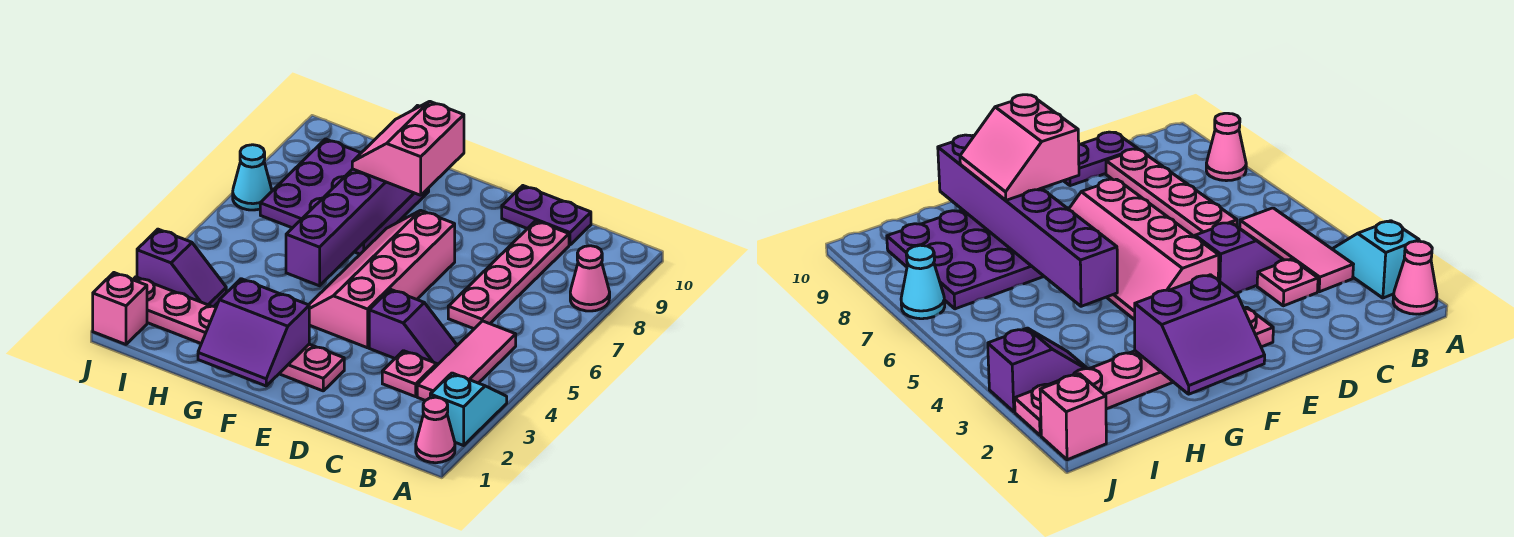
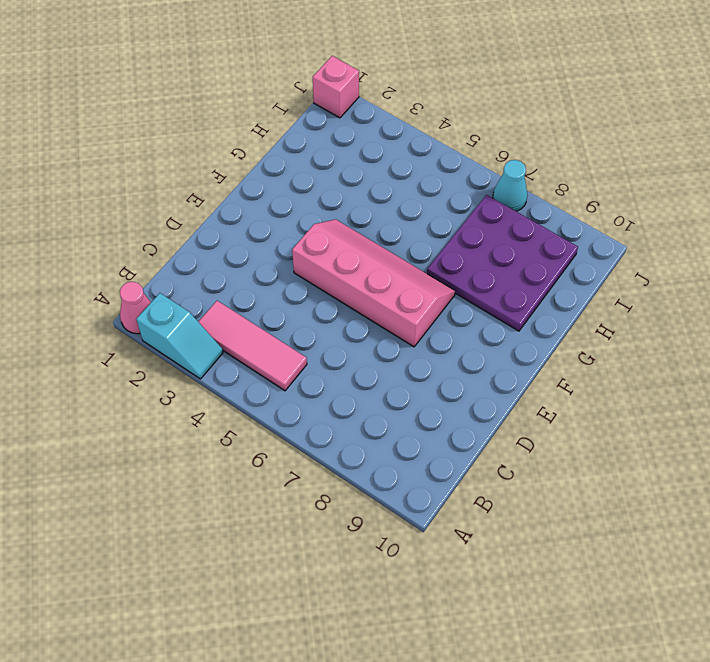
none -> pink cone A8 level 1
none -> pink plate C3 level 1
none -> purple slope C4:D4 level 1 top D

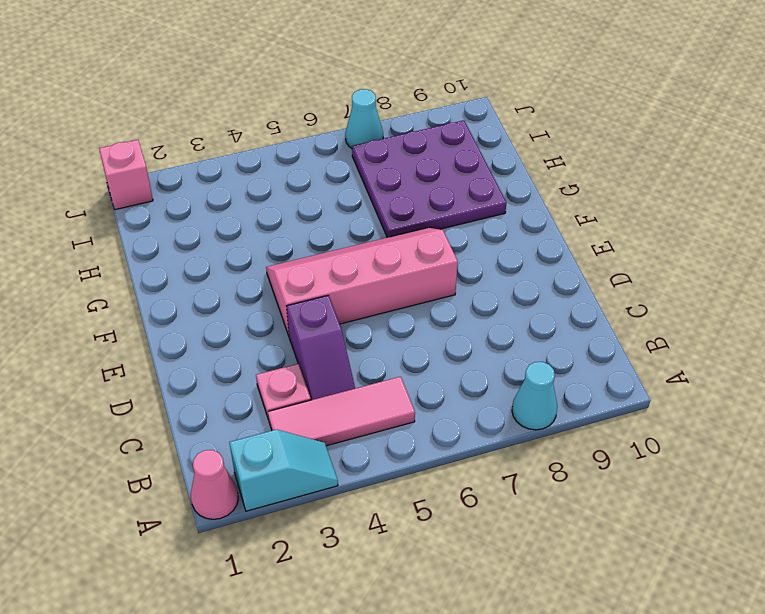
cyan cone A8 level 1 -> pink cone A8 level 1
none -> pink plate C6:C9 level 1
none -> purple plate C10:D10 level 1
none -> pink plate E2:J2 level 1

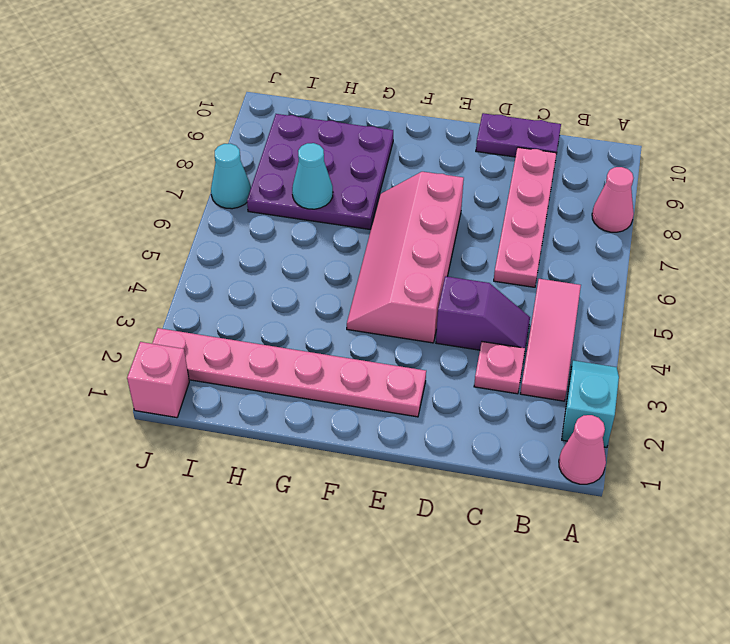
cyan cone H7 level 2 -> none
none -> purple slope I3:J3 level 1 top J
none -> purple slope F1:G2 level 2 top 2
none -> purple brick G5:G10 level 2

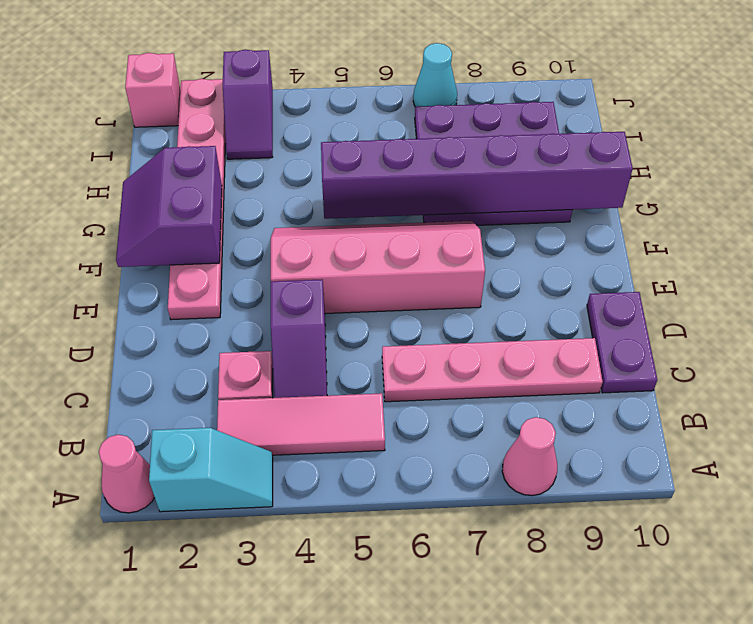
none -> pink slope F8:G9 level 3 top F

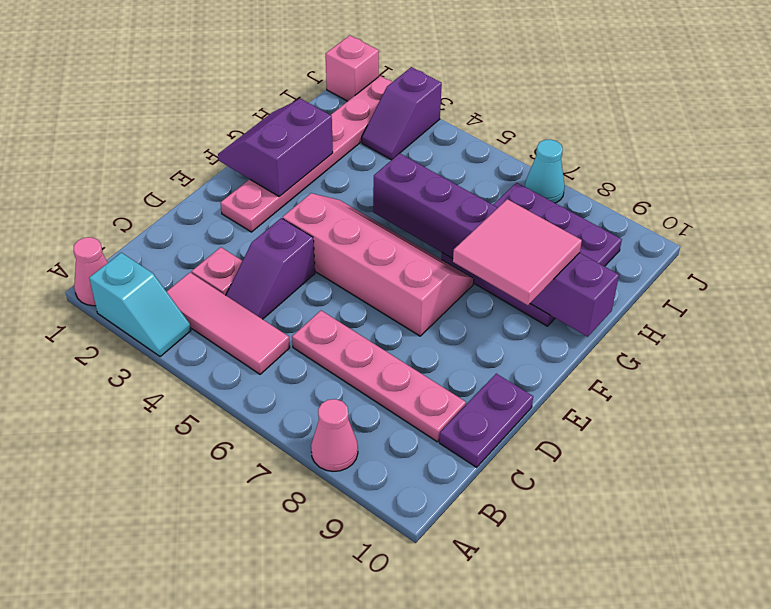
pink tile F8:G9 level 3 -> pink slope F8:G9 level 3 top F

